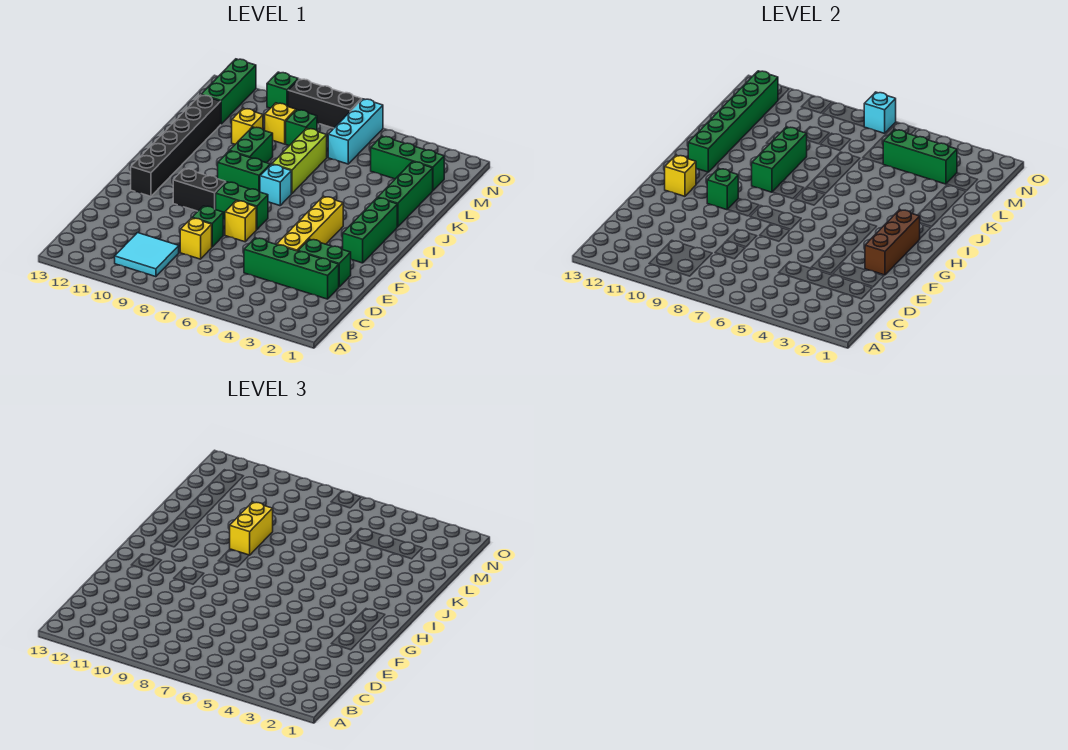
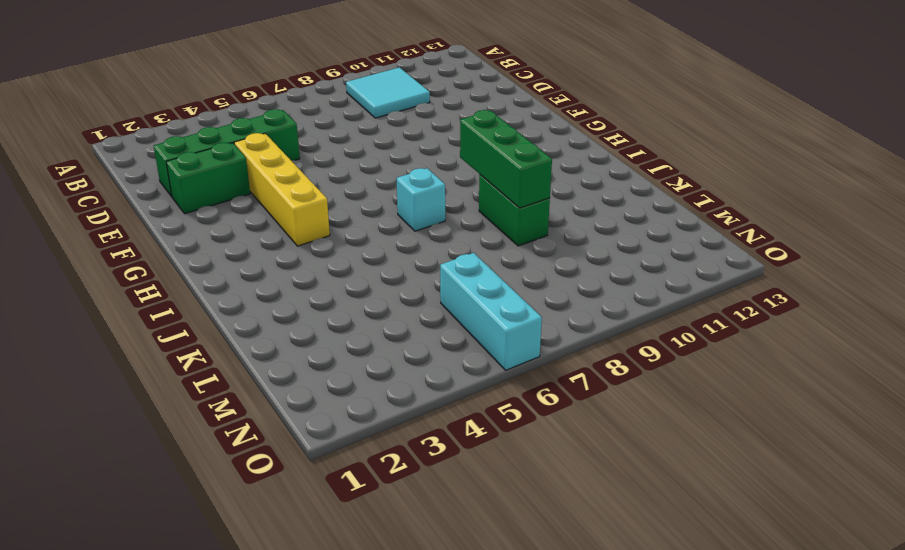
none -> yellow brick D8 level 1
none -> green brick E8 level 1
none -> yellow brick F7 level 1
none -> green brick G2:I2 level 1

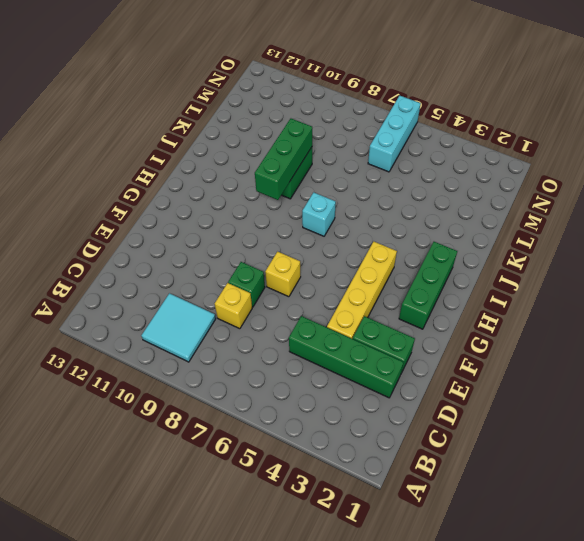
none -> green brick G7:G8 level 1
none -> black brick G9:G10 level 1
none -> black brick G12:L12 level 1
none -> green brick I8:I9 level 1

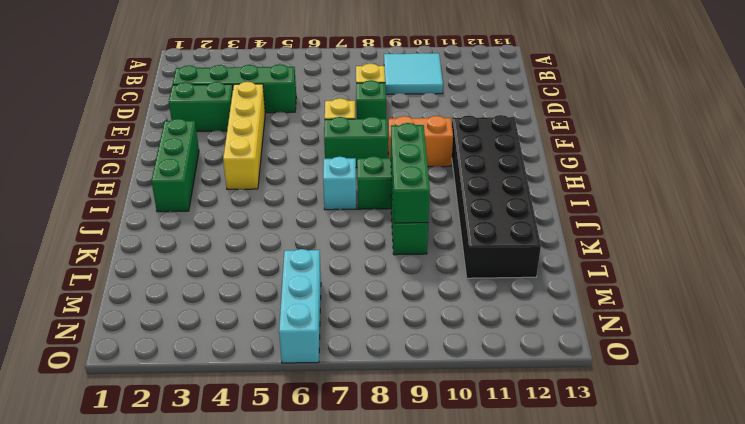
orange brick G9:G10 level 1 -> black brick G9:G10 level 1
black brick G11:L12 level 1 -> black brick G12:L12 level 1
none -> green brick J2:L2 level 1
none -> lime brick J7:L7 level 1
none -> yellow brick L10 level 1
none -> green brick M2:M4 level 1

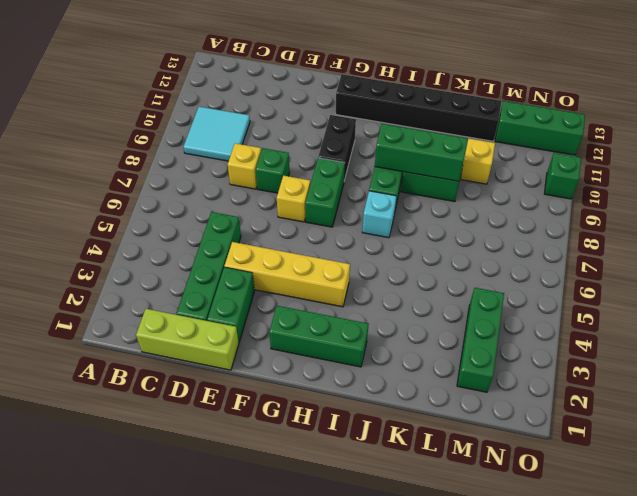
lime brick C1:E1 level 1 -> lime brick J7:L7 level 1
none -> green brick J2:L2 level 1
none -> cyan brick M6:O6 level 1
none -> green brick M8 level 1
none -> yellow brick M9 level 1

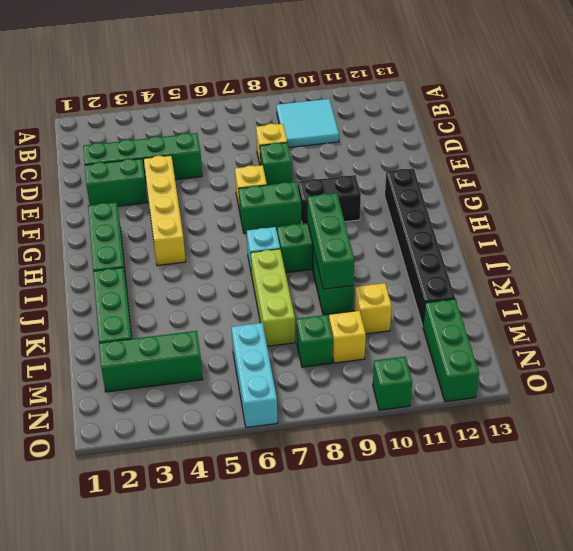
none -> black brick O7:O9 level 1
none -> brown brick F2:H2 level 2
none -> green brick G10 level 2
none -> yellow brick G12 level 2

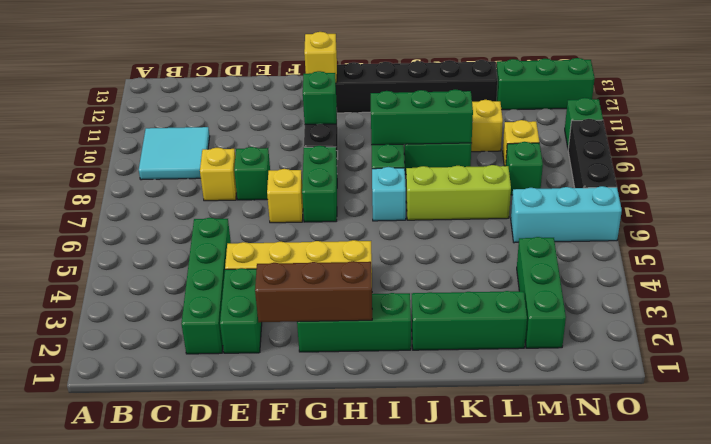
none -> green brick I12:N12 level 2
none -> green brick M3:M5 level 2
none -> cyan brick O7 level 2
none -> yellow brick J9:K9 level 3

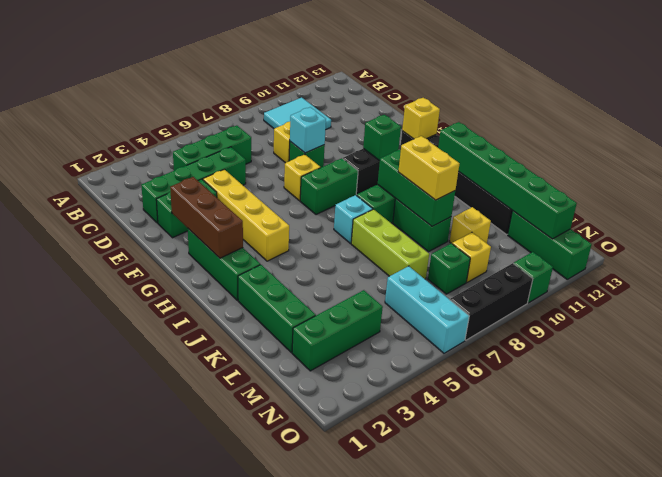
green brick C4:C6 level 1 -> green brick M3:M5 level 2
cyan brick E8 level 2 -> cyan brick O7 level 2

